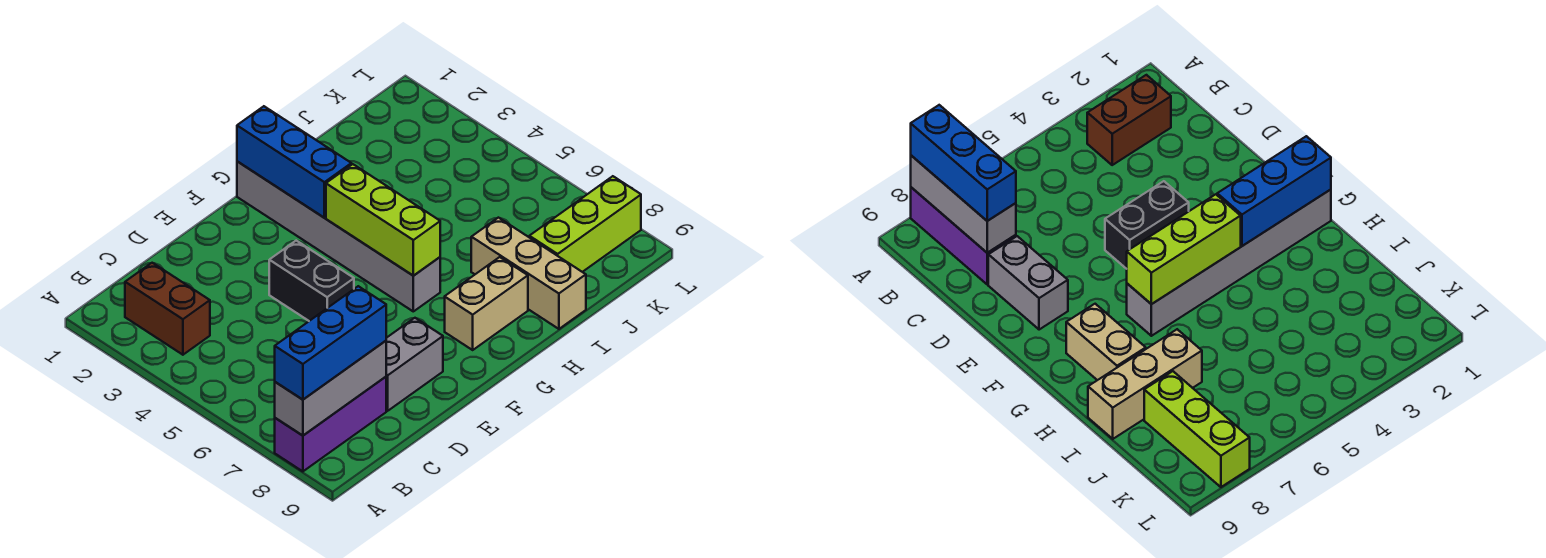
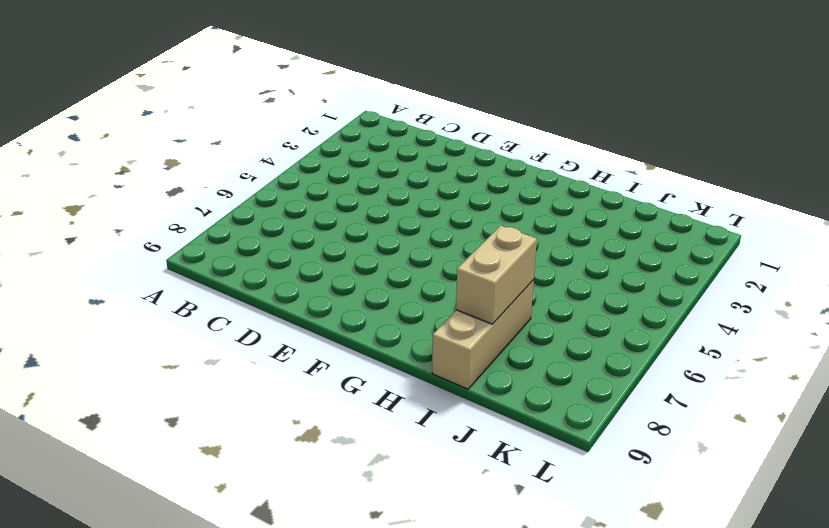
tan brick I7:I8 level 2 -> tan brick G8:H8 level 1
none -> purple brick A8:C8 level 1
none -> brown brick B2:B3 level 1
none -> grey brick D8:E8 level 1

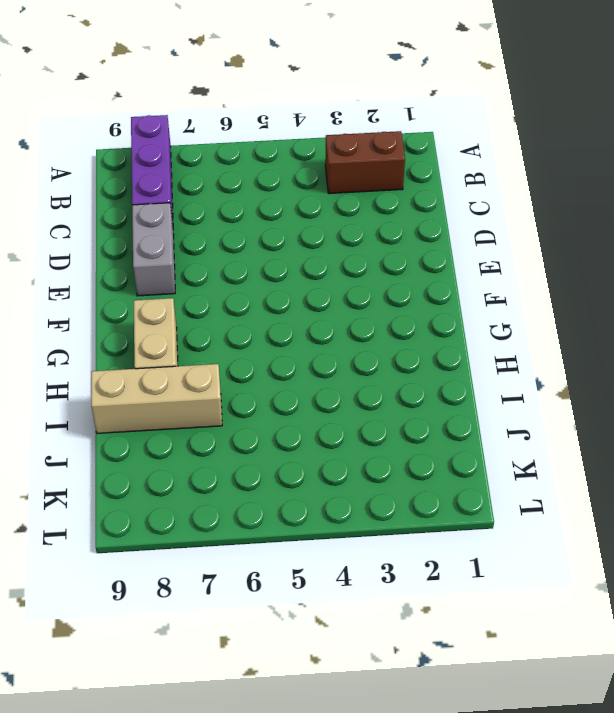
none -> black brick E4:E5 level 1
none -> grey brick G1:G6 level 1
none -> lime brick J8:L8 level 1

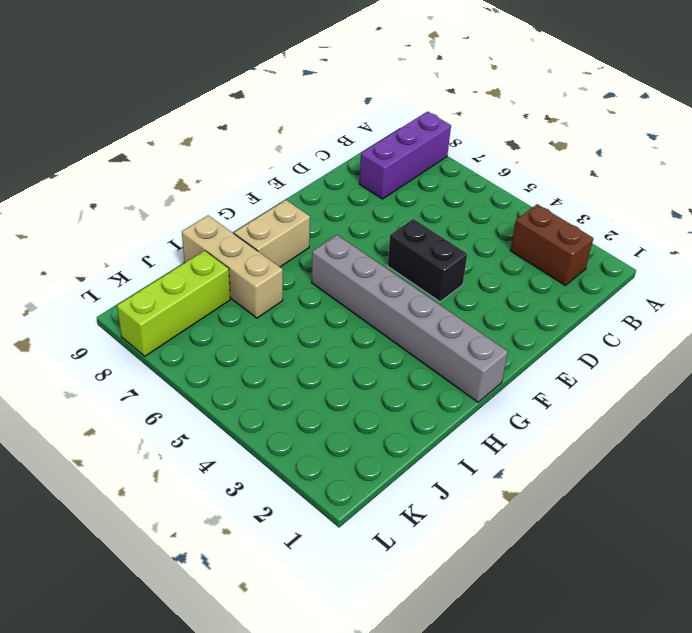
none -> grey brick D8:E8 level 1
none -> grey brick A8:C8 level 2
none -> blue brick G1:G3 level 2

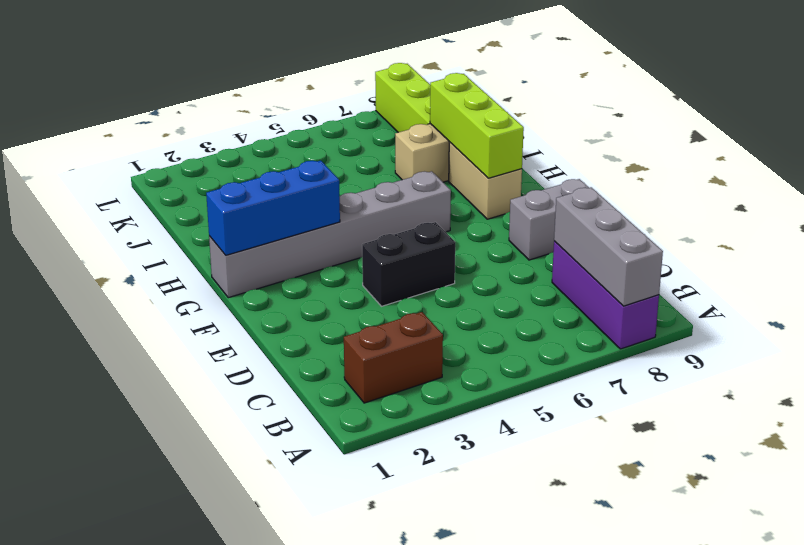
grey brick E8:E9 level 1 -> grey brick D8:E8 level 1
lime brick G8:I8 level 2 -> lime brick G4:G6 level 2
none -> blue brick A8:C8 level 3

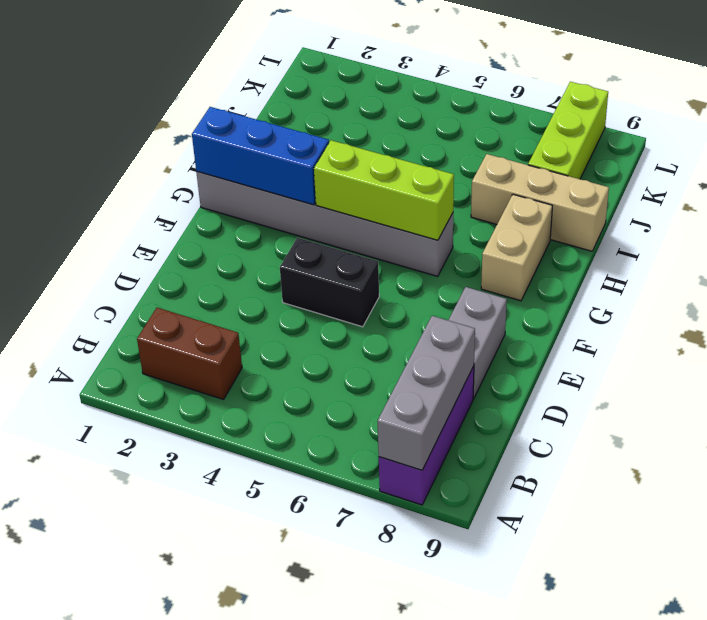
none -> blue brick A8:C8 level 3

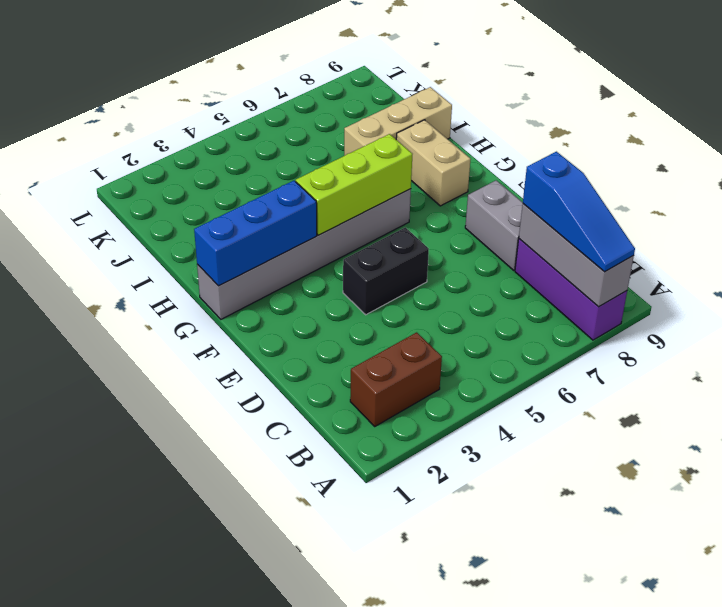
blue slope A8:C8 level 3 top C -> blue brick A8:C8 level 3
none -> lime brick J8:L8 level 1

